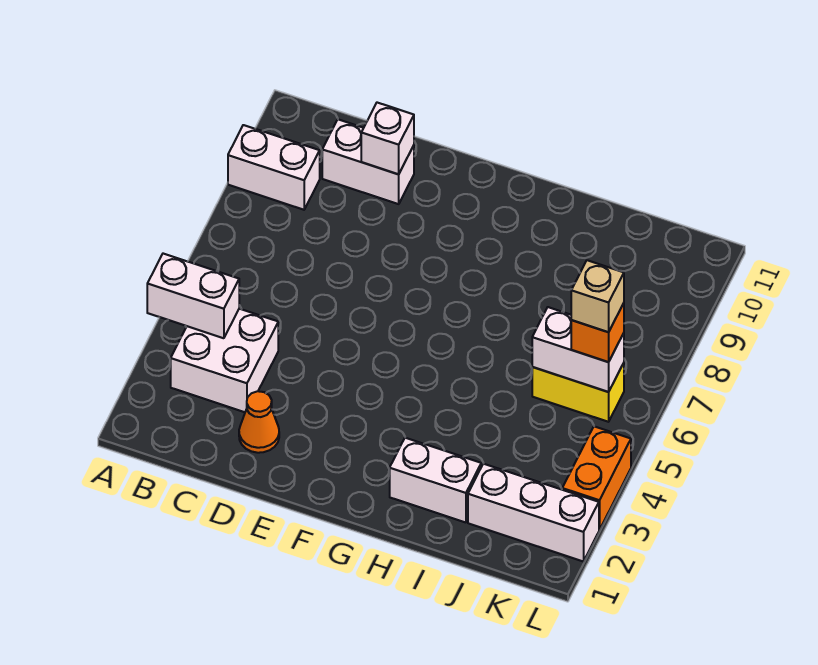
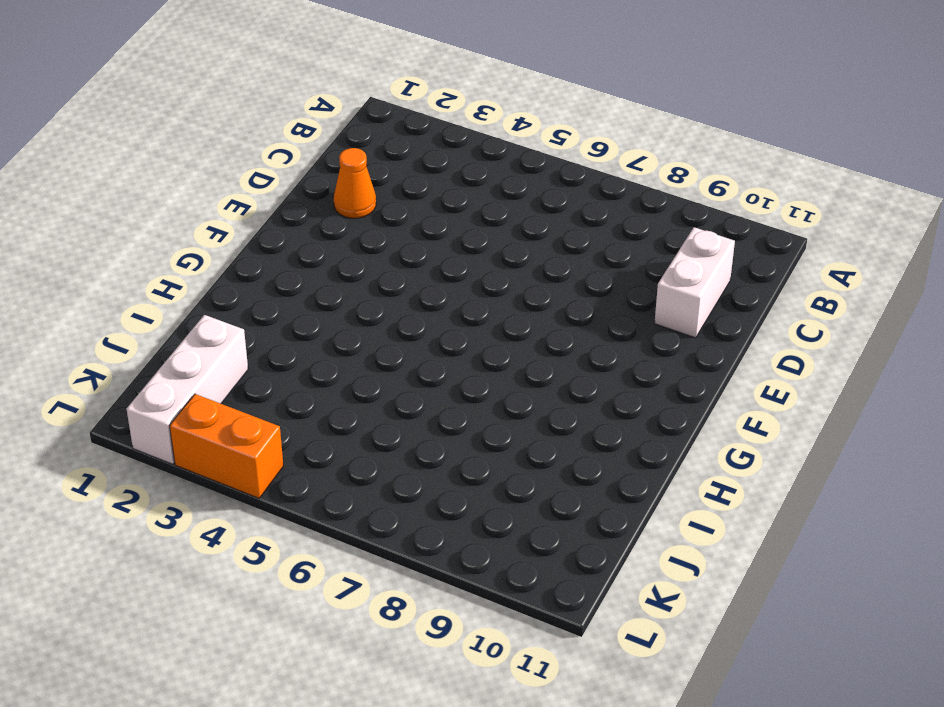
none -> white brick A9:B9 level 1
none -> white brick B3:C4 level 1
none -> white brick H2:I2 level 1

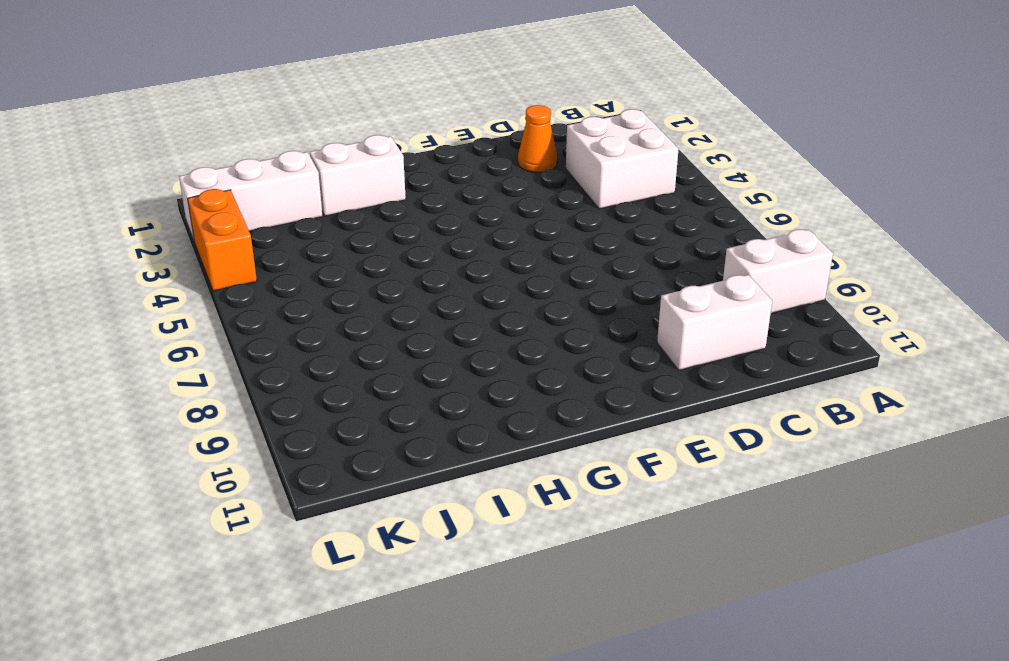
none -> yellow brick J6:K6 level 1
none -> white brick A4:B4 level 2
none -> white brick D10 level 2

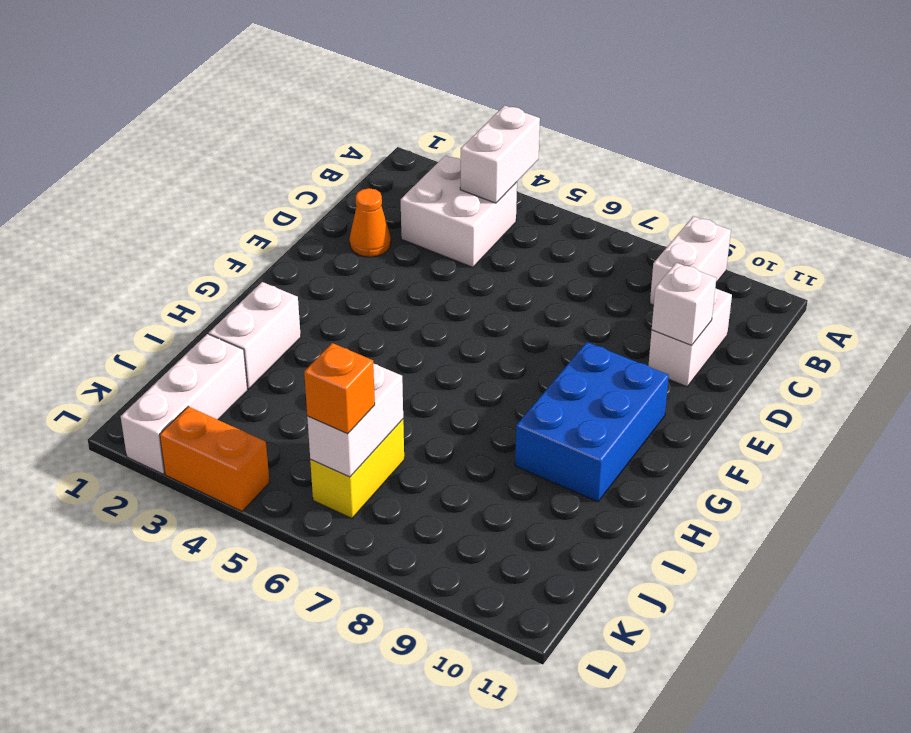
blue brick F9:H10 level 1 -> none
none -> tan brick K6 level 4

